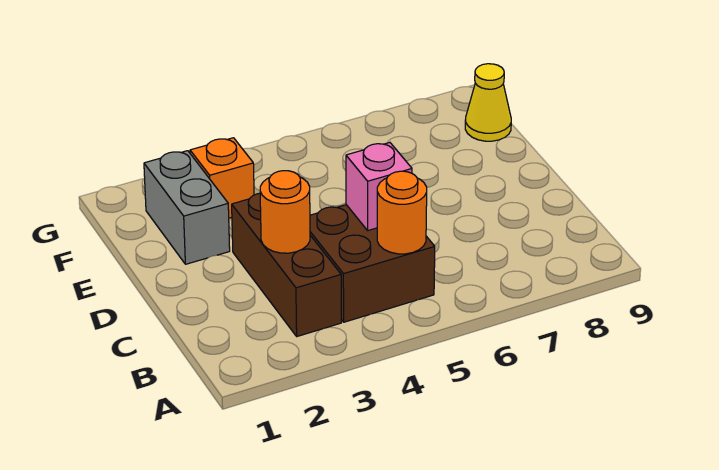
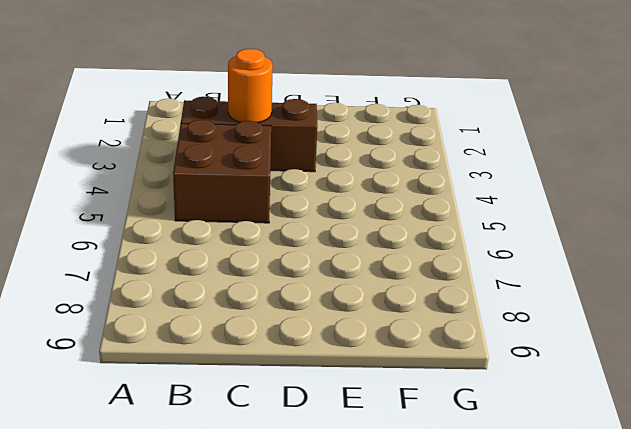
none -> grey brick E2:F2 level 1
none -> orange brick F3 level 1

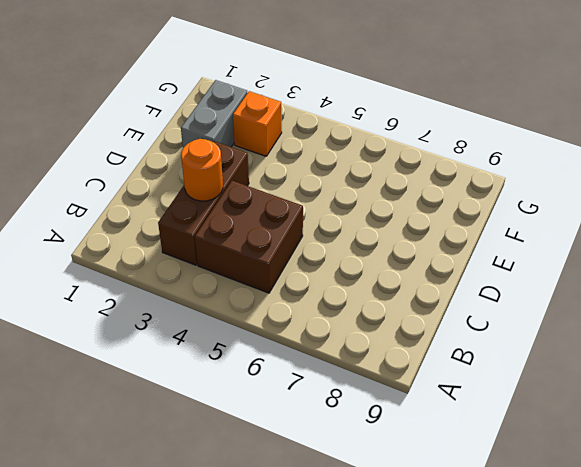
none -> yellow cone F9 level 1
none -> orange round brick B5 level 2

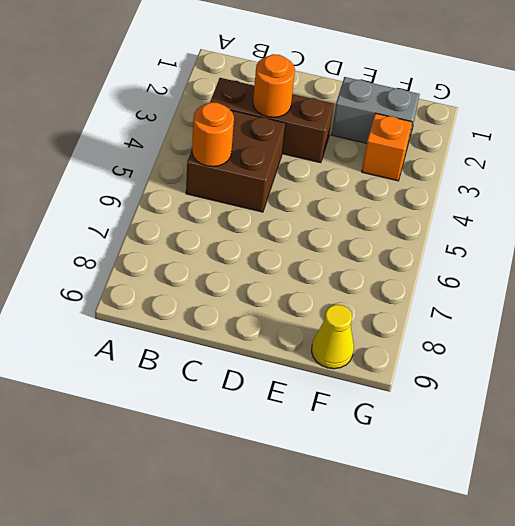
none -> pink brick C5 level 2

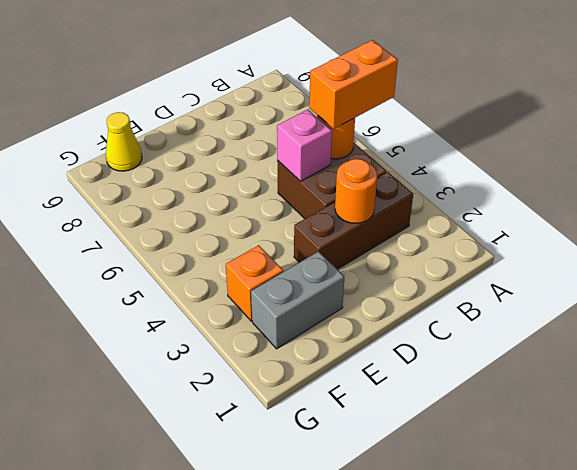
orange brick A5:B5 level 3 -> none

